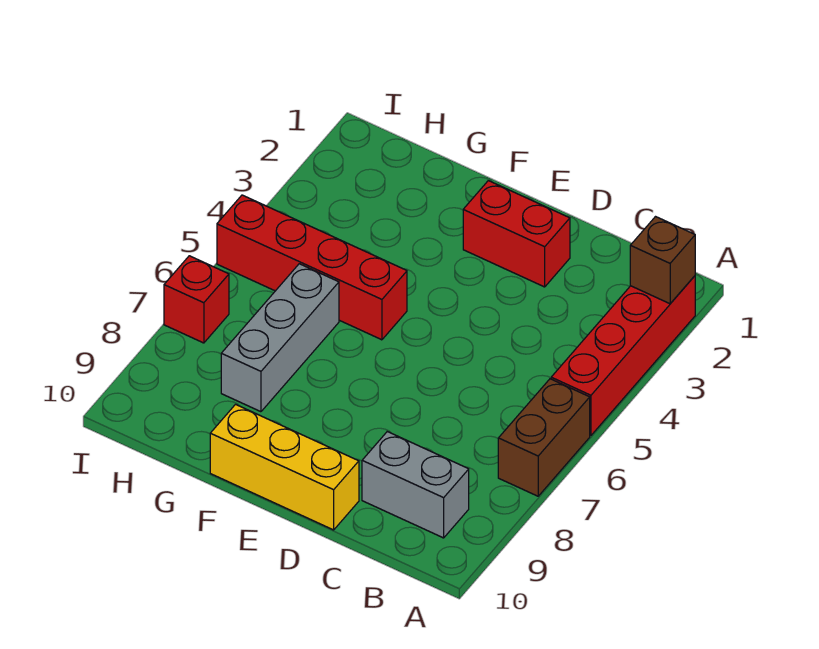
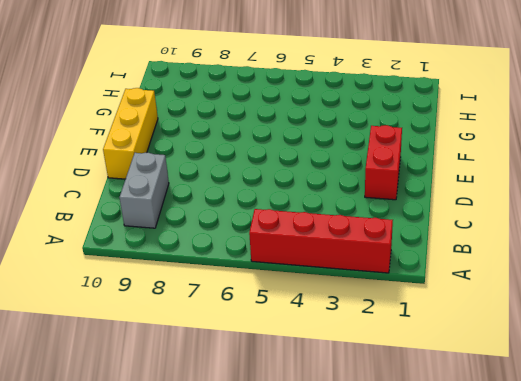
none -> brown brick A6:A7 level 1
none -> red brick F5:I5 level 1

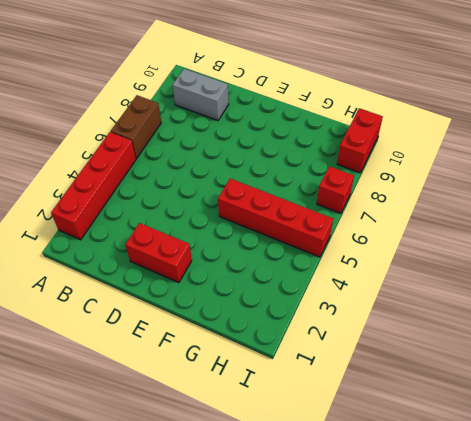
red brick I9:I10 level 1 -> none
none -> yellow brick D10:F10 level 1
none -> grey brick G6:G8 level 1

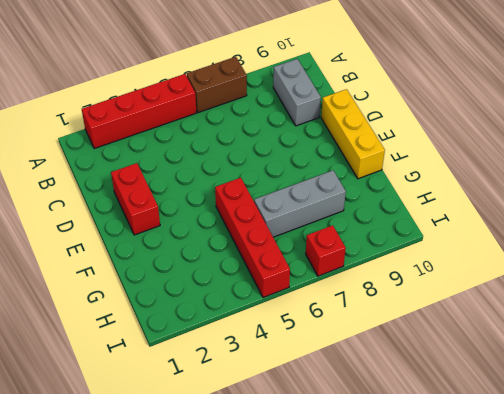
none -> brown brick A2 level 2

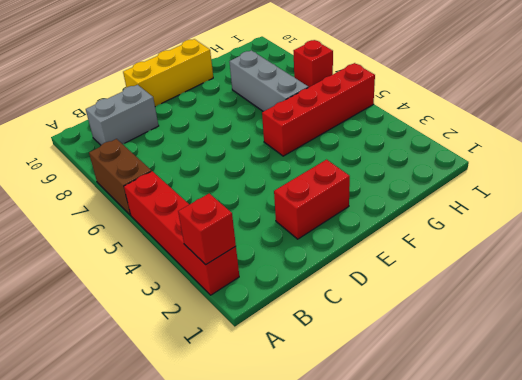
red brick A2 level 2 -> brown brick A2 level 2

